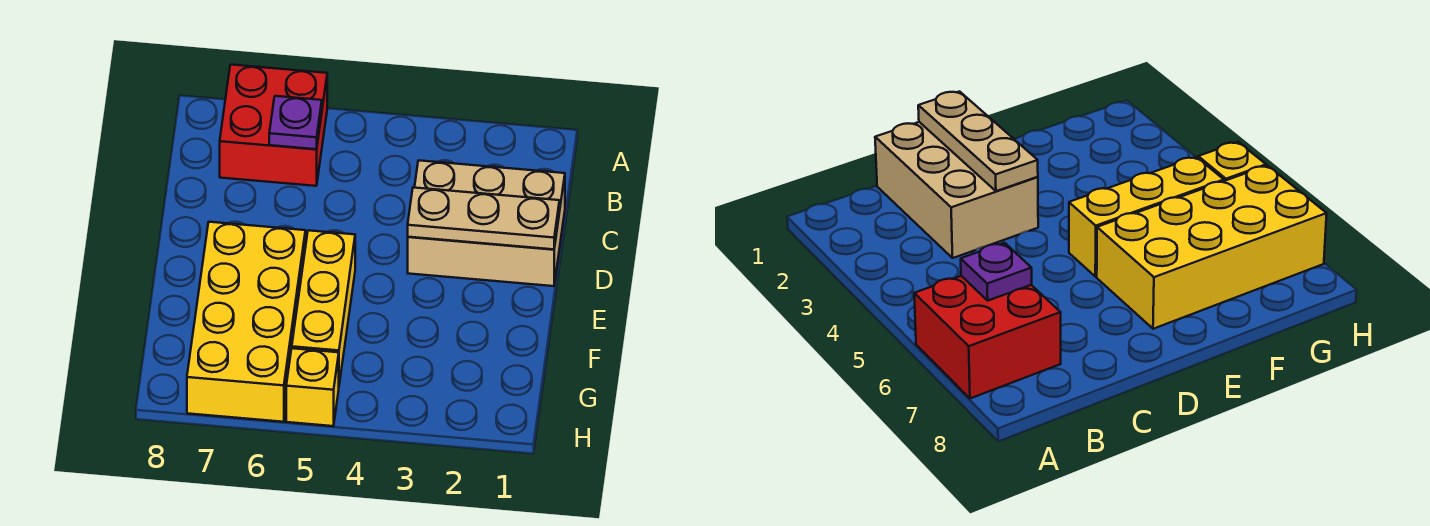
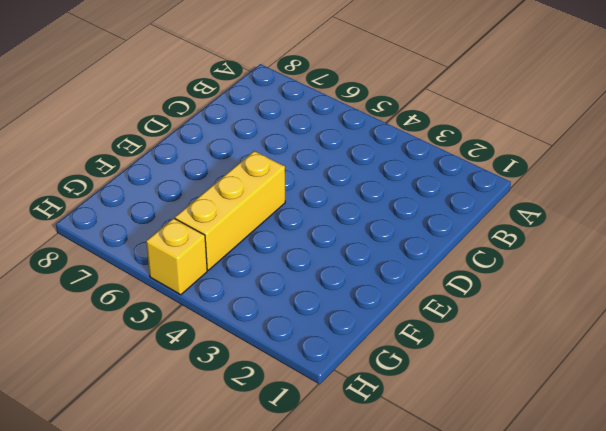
none -> red brick A6:B7 level 1
none -> tan brick C1:D3 level 1

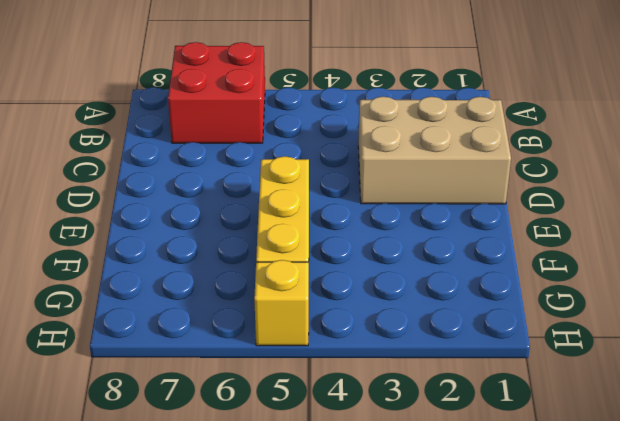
none -> yellow brick E6:H7 level 1
none -> purple plate B6 level 2

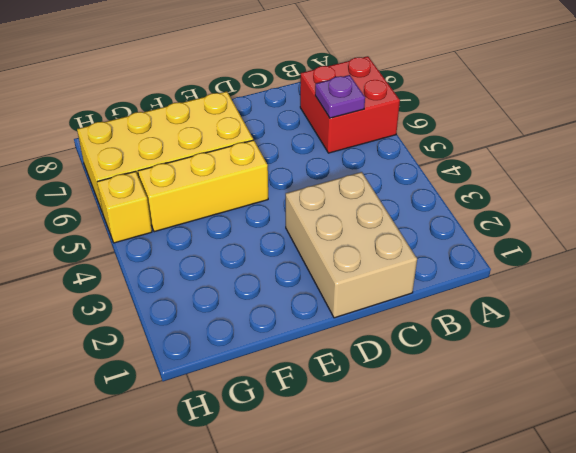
none -> tan plate D1:D3 level 2

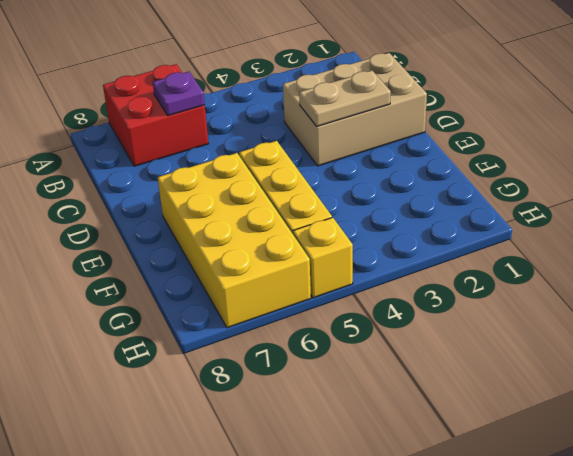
tan plate D2:D3 level 2 -> tan plate D1:D3 level 2

